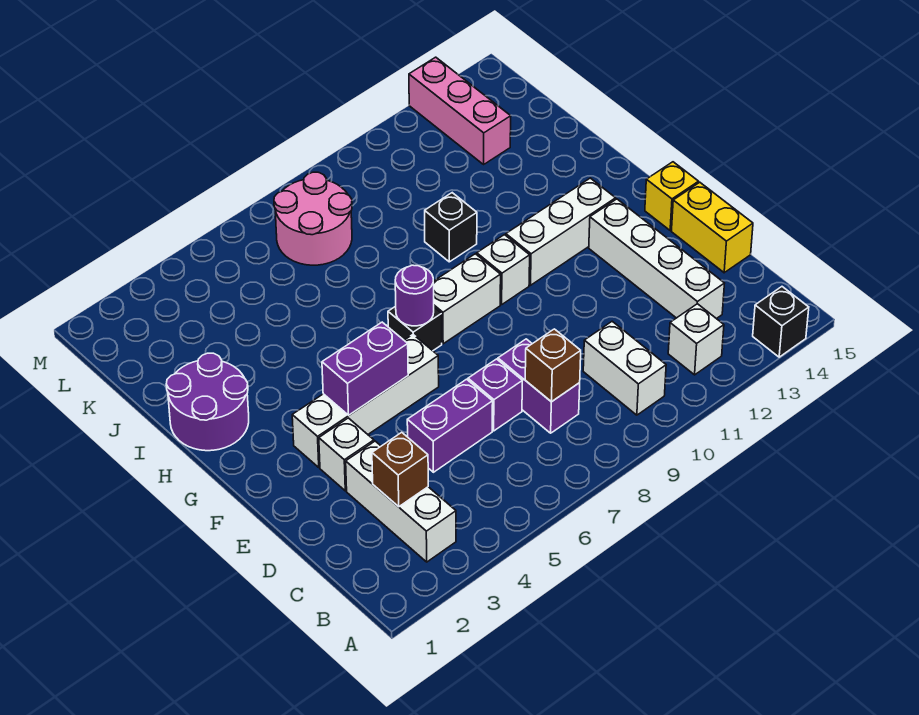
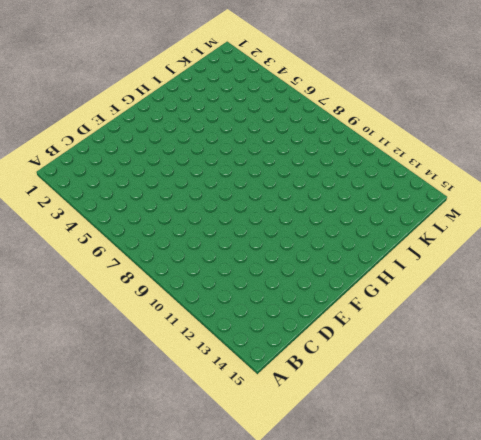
none -> black brick A14 level 1
none -> white brick B3:D3 level 1
none -> white brick B10:C10 level 1

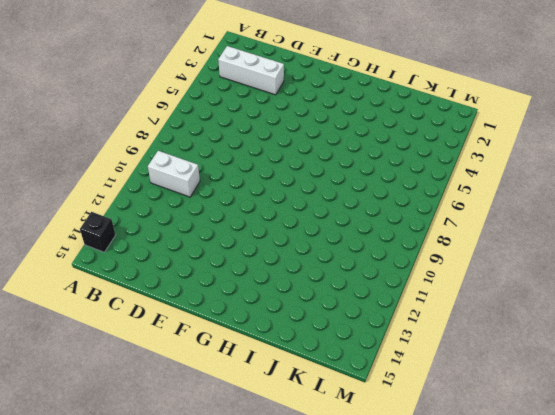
none -> white brick B12 level 1
none -> purple brick C8:D8 level 1
none -> white brick C13:F13 level 1

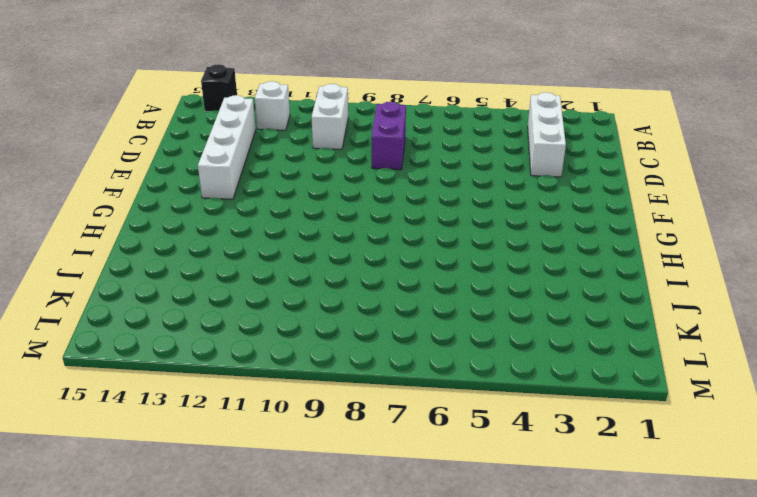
none -> purple brick D5:D6 level 1
none -> purple brick D7 level 1
none -> yellow brick D15:E15 level 1

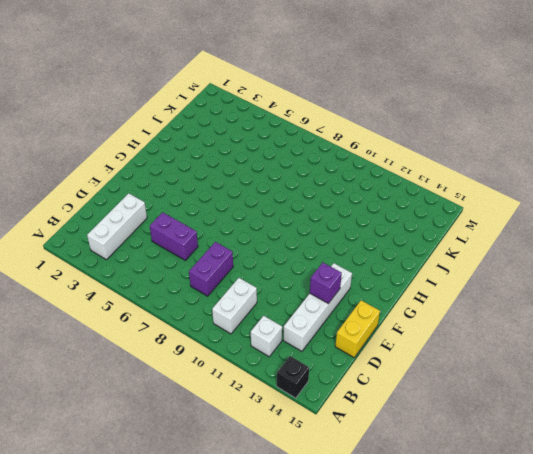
purple brick E13 level 2 -> purple brick D7 level 1
none -> white brick E3 level 1
none -> white brick F3:F6 level 1
none -> yellow brick F15 level 1

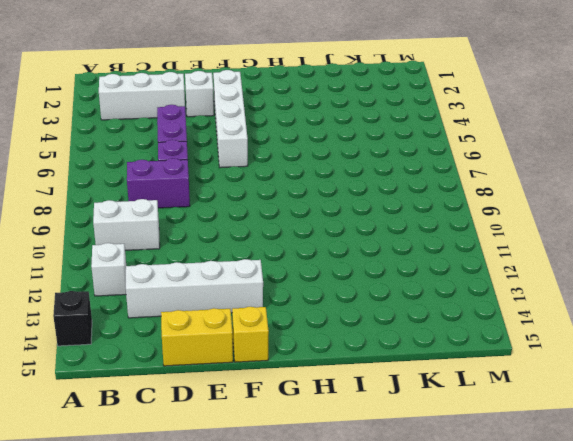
none -> black brick G7 level 1
none -> white brick G8:G9 level 1
none -> white brick G10 level 1

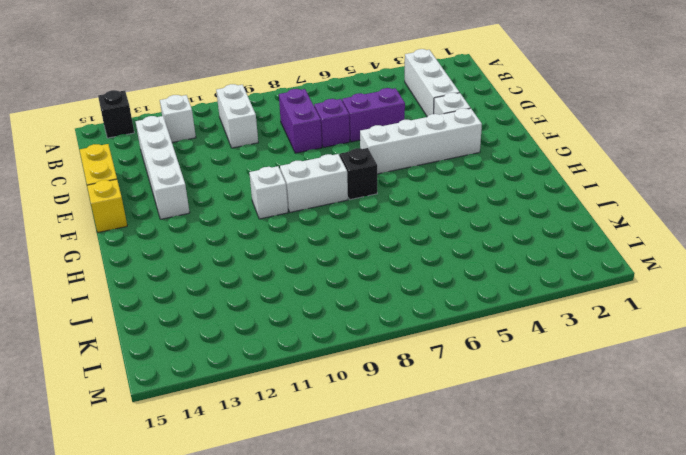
none -> white brick G11:G13 level 1
none -> purple round brick H1:I2 level 1
none -> black brick I10 level 1

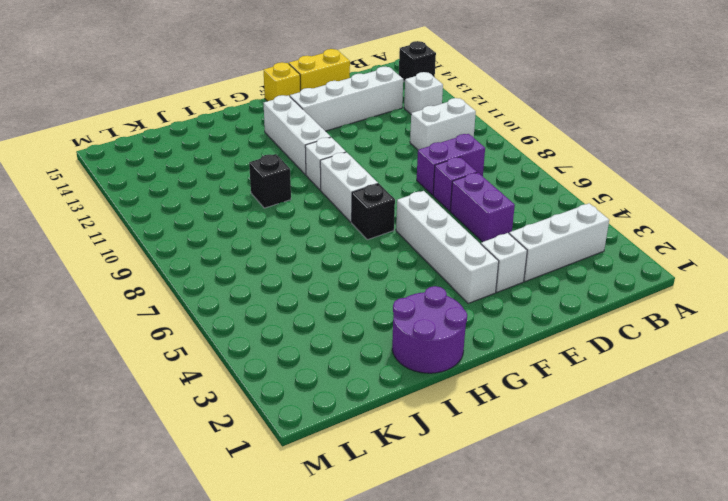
none -> pink round brick K7:L8 level 1
none -> pink brick K13:M13 level 1
none -> brown brick C3 level 2

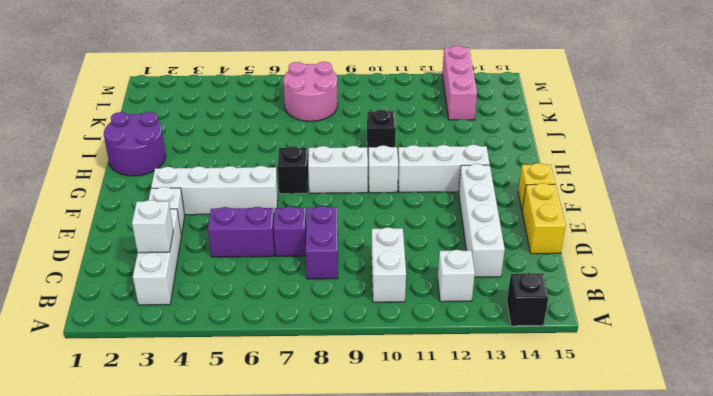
white brick C3 level 2 -> brown brick C3 level 2
none -> brown brick C8 level 2
none -> purple brick F4:F5 level 2
none -> purple round brick G7 level 2

